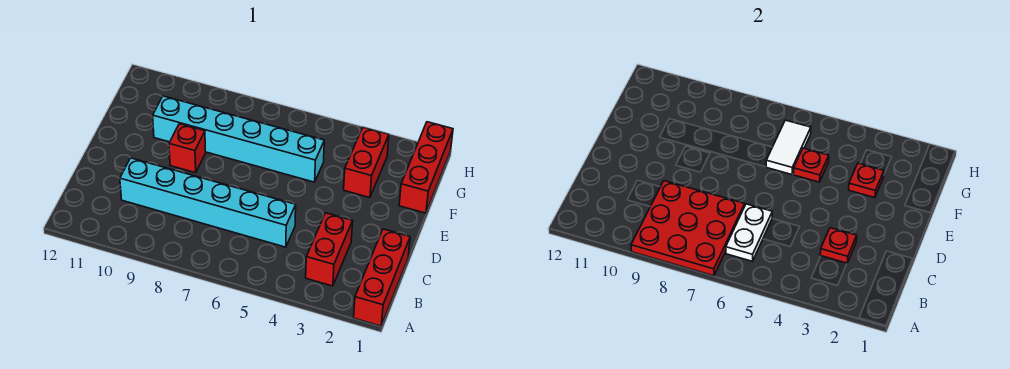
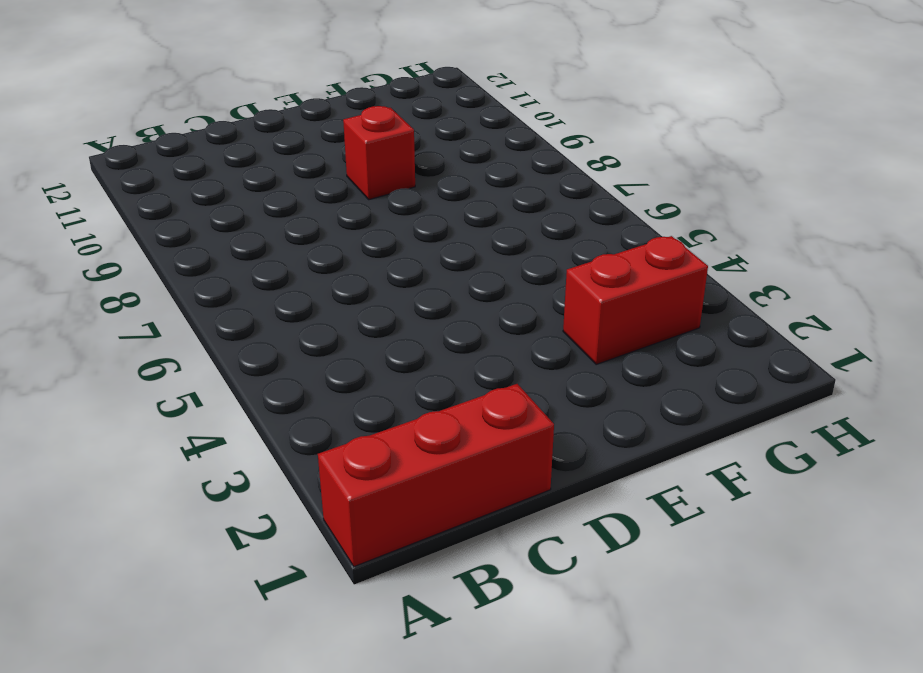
none -> red brick B3:C3 level 1
none -> cyan brick C5:C10 level 1
none -> red brick F1:H1 level 1

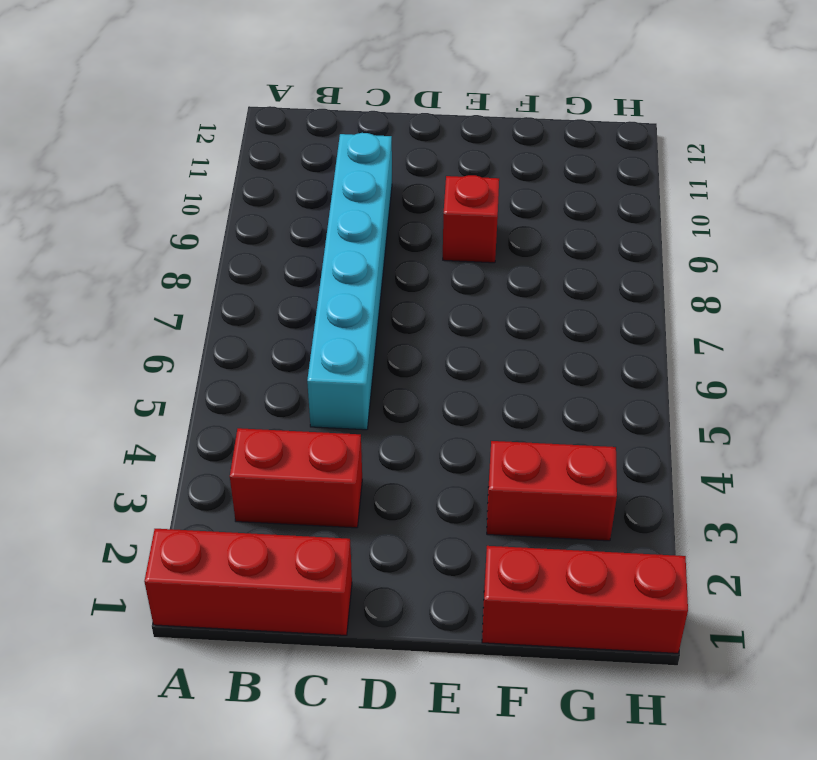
none -> cyan brick F5:F10 level 1
none -> red plate A7:C9 level 2
none -> white plate B6:C6 level 2

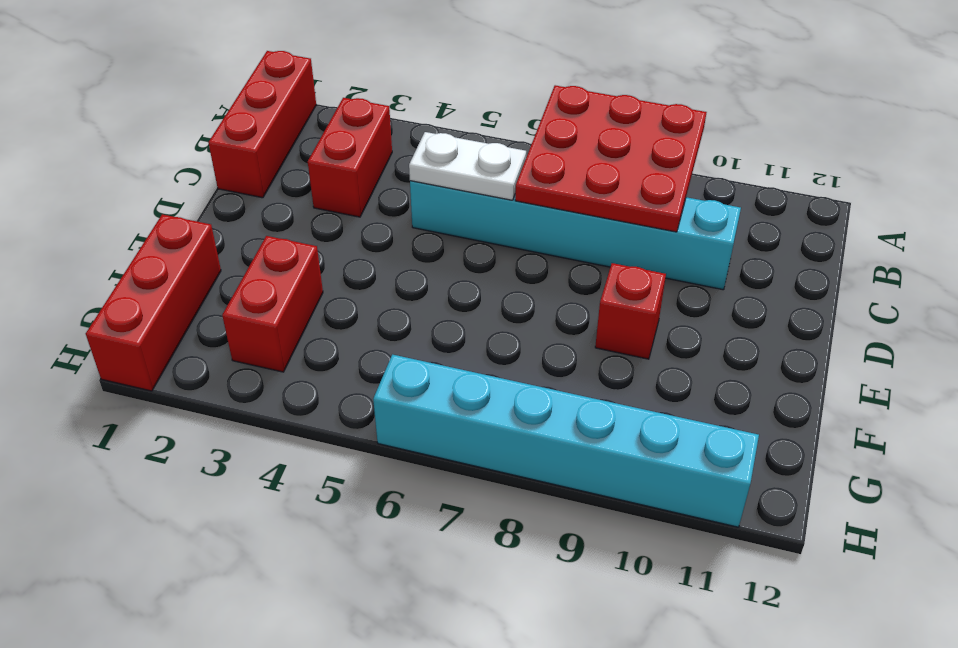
white plate C5:C6 level 2 -> white plate B6:C6 level 2
cyan brick H6:H11 level 1 -> cyan brick F5:F10 level 1
none -> red plate C3 level 2
none -> red plate F3 level 2
none -> red plate F5 level 2

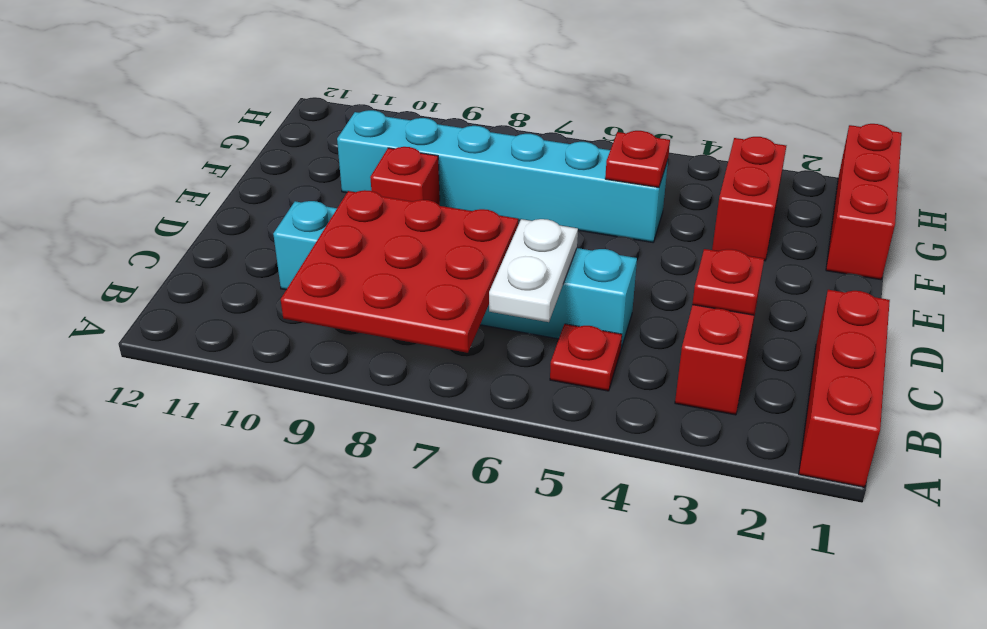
red plate B5 level 1 -> red plate F3 level 2
none -> white tile F6:G6 level 2

